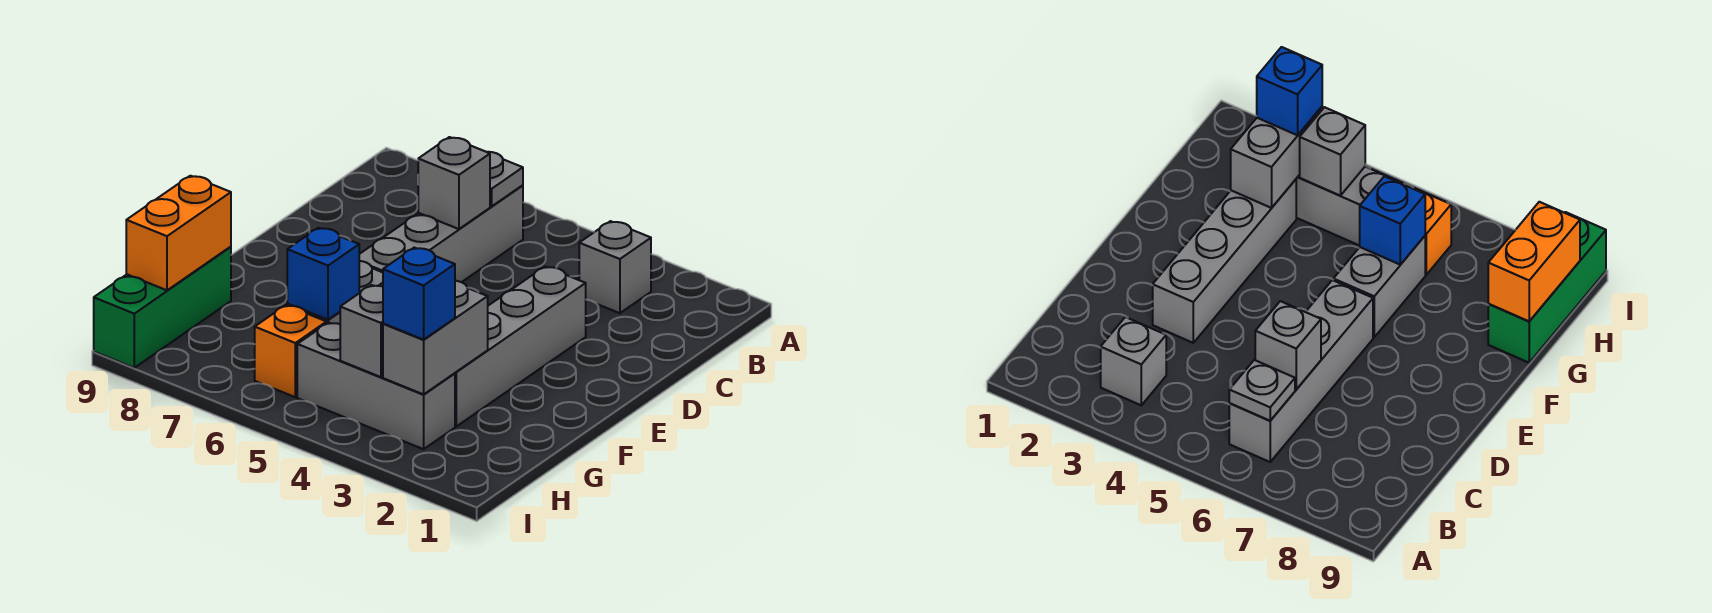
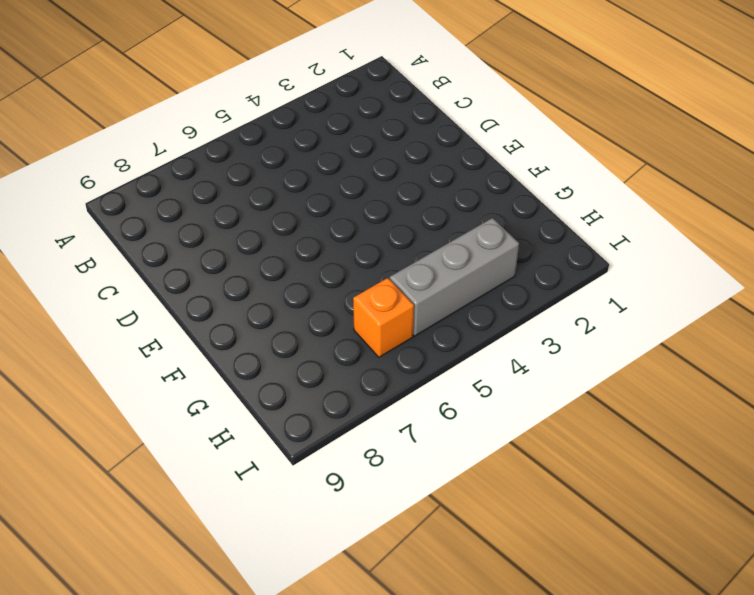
none -> grey brick B3 level 1
none -> grey brick B6:E6 level 1
none -> grey brick D3:G3 level 1

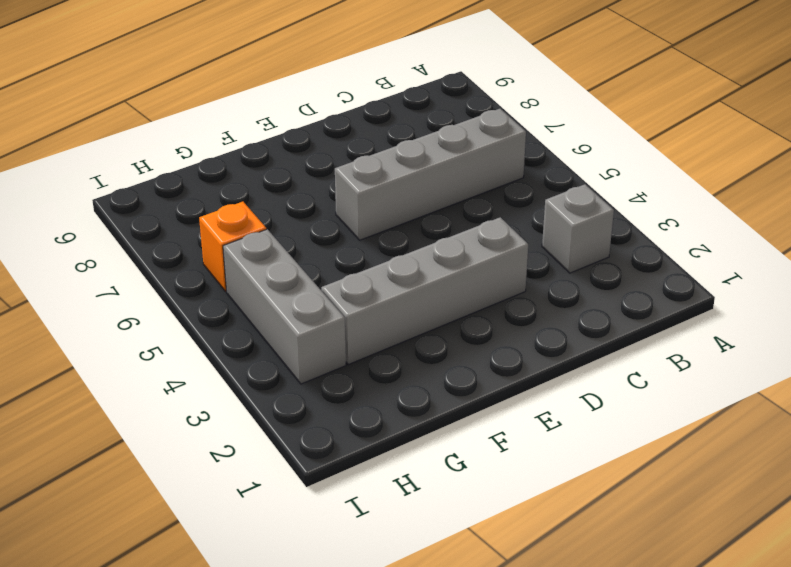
none -> grey brick F6:G6 level 1
none -> green brick G9:I9 level 1
none -> grey plate B6 level 2

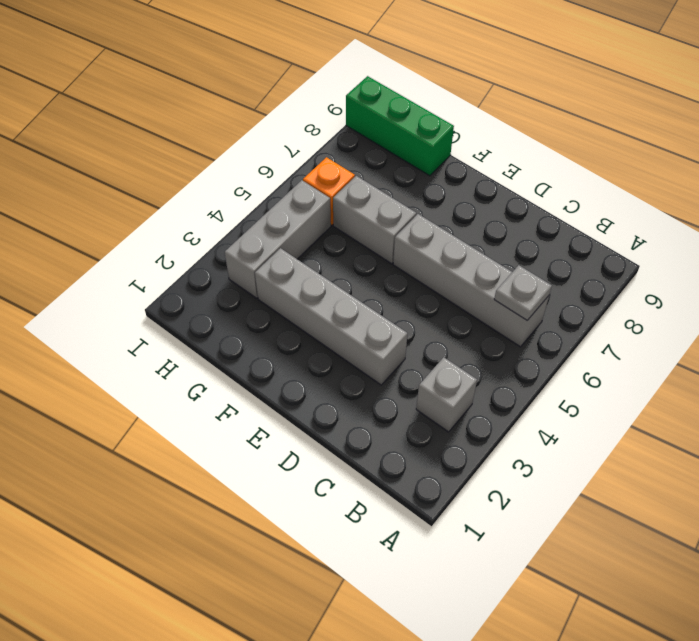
none -> grey brick C6 level 2
none -> grey brick G3:H3 level 2
none -> blue brick G6 level 2

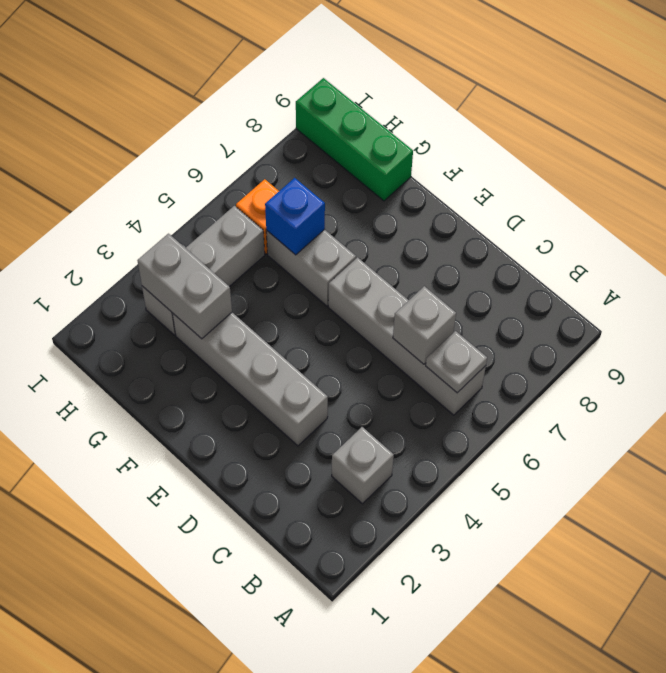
none -> orange brick G9:H9 level 2
none -> grey brick H4 level 2
none -> blue brick H3 level 3

